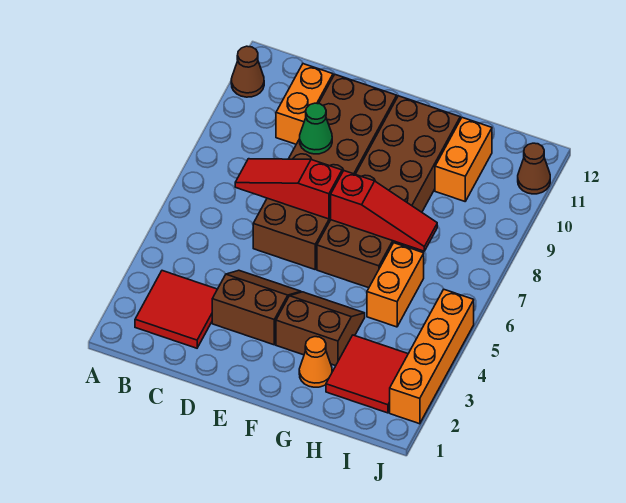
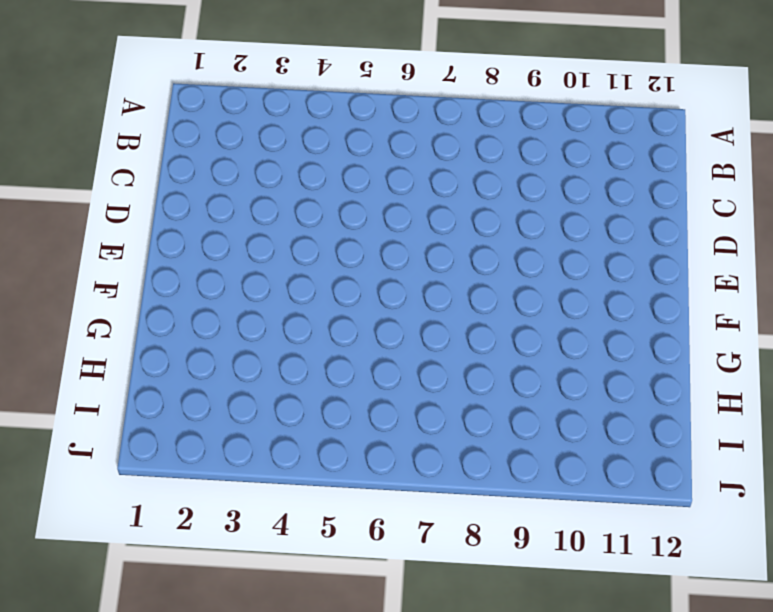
none -> brown cone A11 level 1
none -> red tile B2:C3 level 1
none -> orange brick C10:C11 level 1

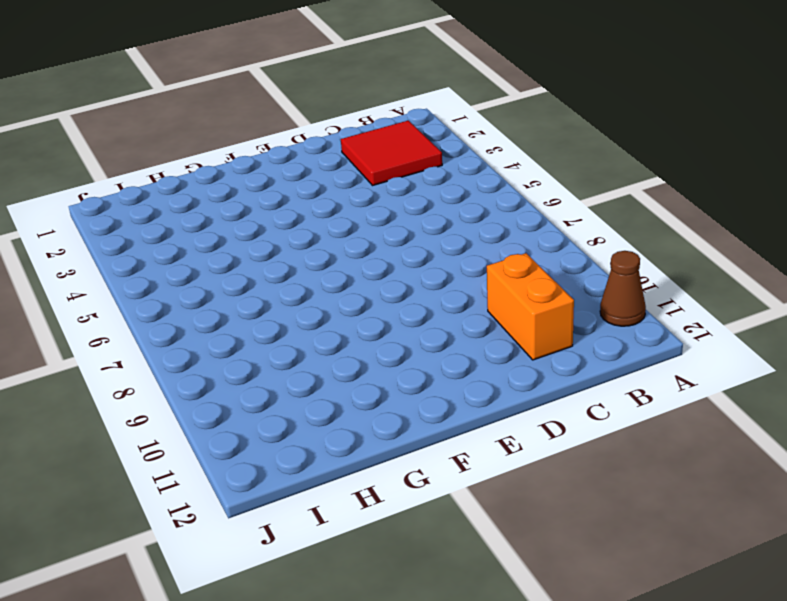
none -> brown slope D3:E4 level 1 top 3
none -> brown brick D6:E11 level 1
none -> brown slope F3:G4 level 1 top 3

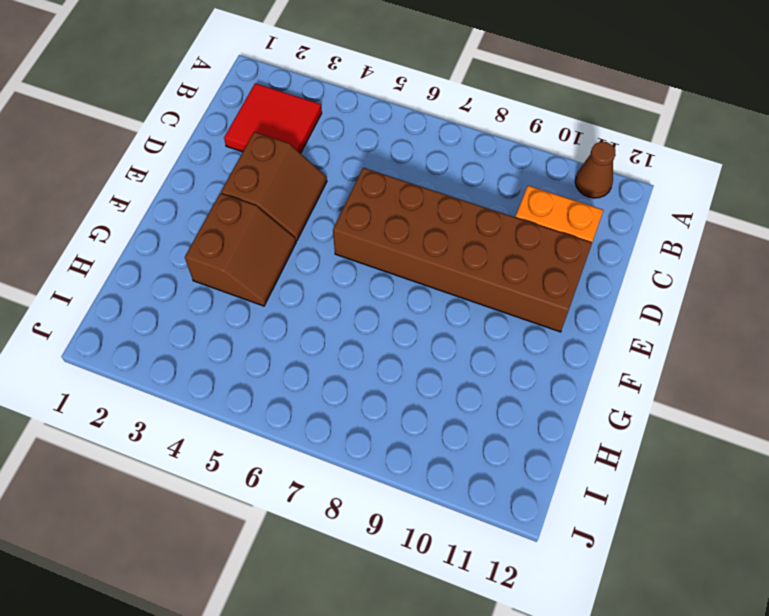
none -> brown brick F6:G11 level 1
none -> orange cone G2 level 1
none -> red tile H2:I3 level 1

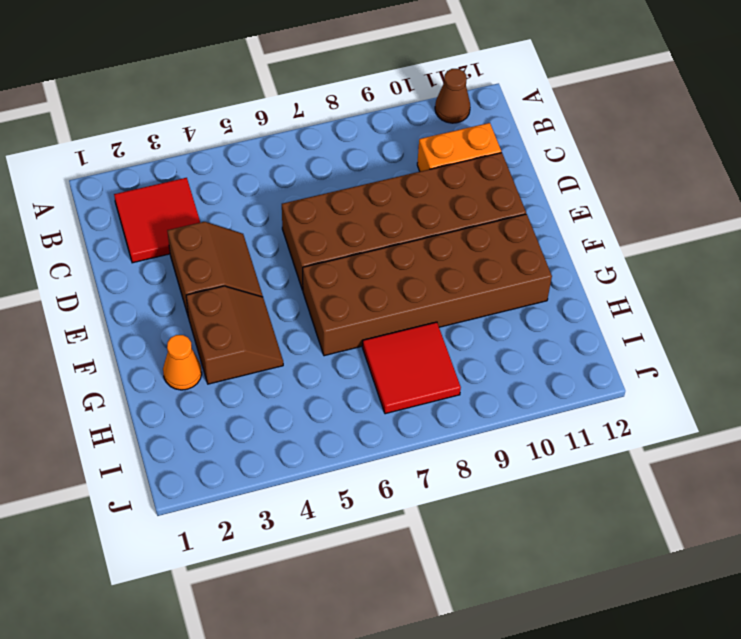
red tile H7:I8 level 1 -> red tile H2:I3 level 1
none -> orange brick H5:H6 level 1
none -> orange brick H10:H11 level 1
none -> orange brick J2:J5 level 1

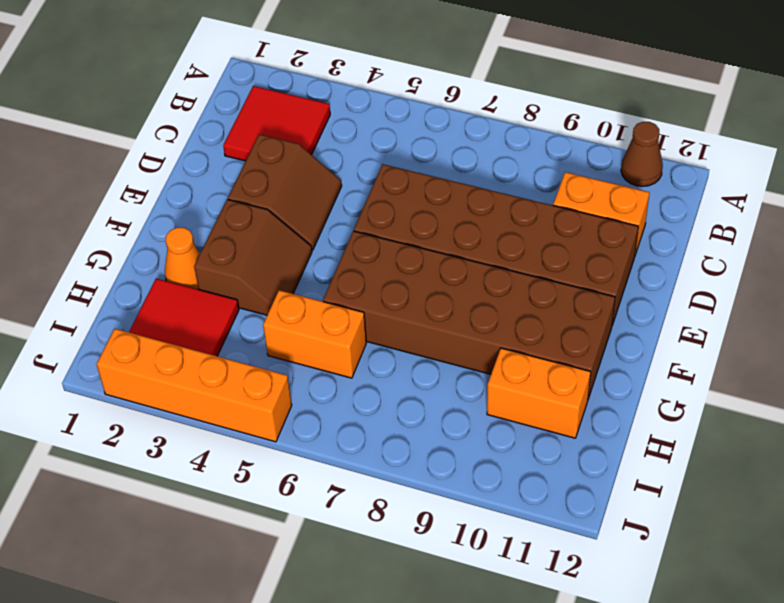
none -> brown cone J11 level 1
none -> red slope C7:E7 level 2 top E
none -> green cone D9 level 2

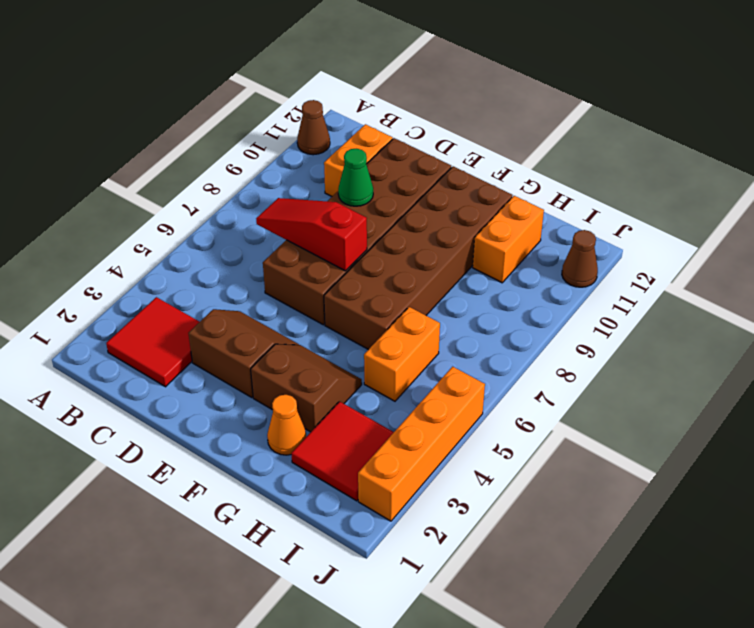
none -> red slope F7:H7 level 2 top F

